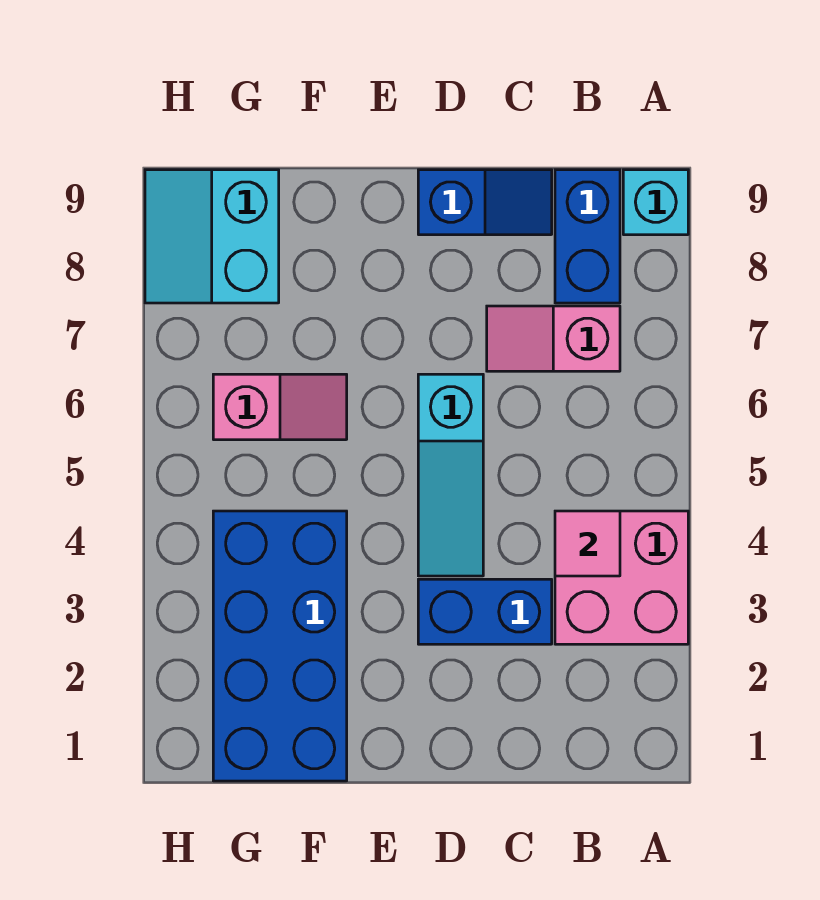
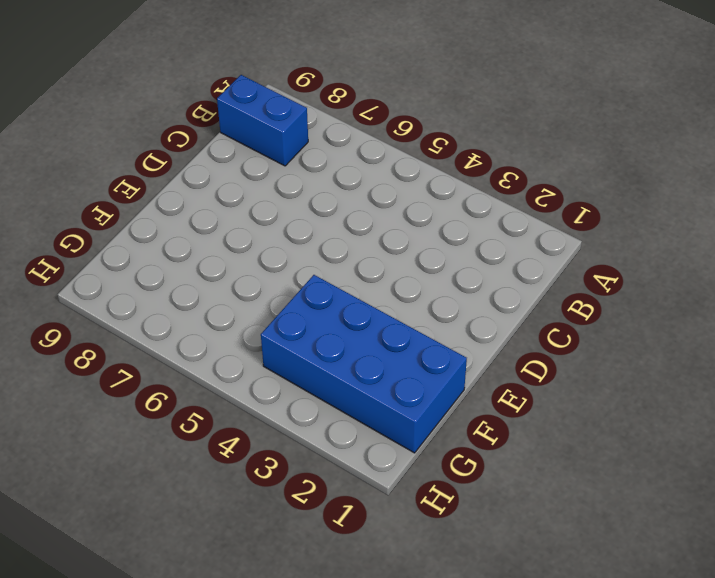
none -> pink brick A3:B4 level 1
none -> cyan brick A9 level 1

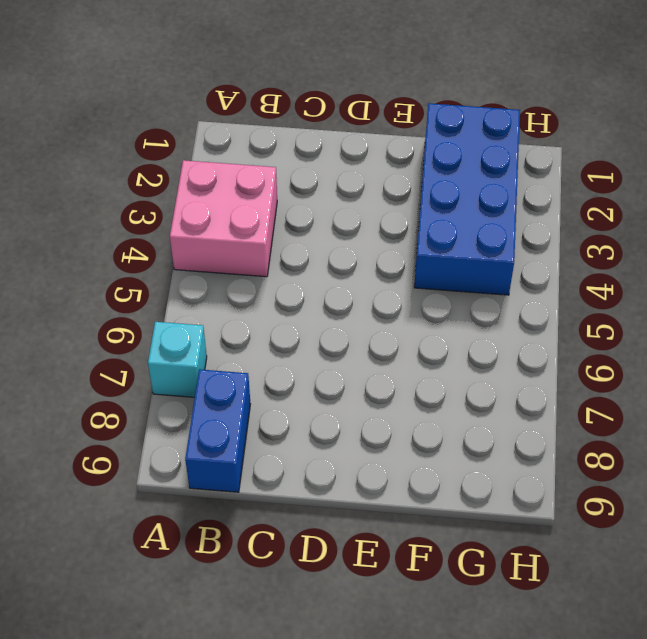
cyan brick A7 level 1 -> cyan brick A9 level 1
none -> pink slope B7:C7 level 1 top B
none -> blue brick C3:D3 level 1

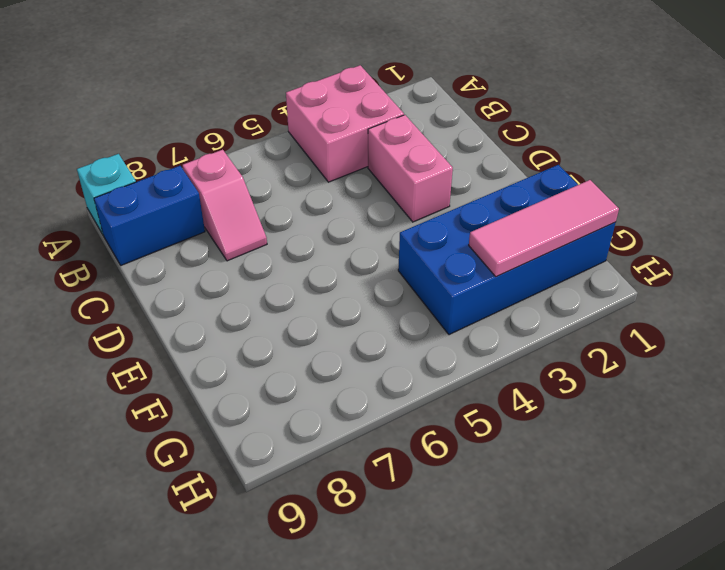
pink brick C3:D3 level 1 -> blue brick C3:D3 level 1
pink tile G1:G3 level 2 -> none
none -> blue slope C9:D9 level 1 top D
none -> cyan slope D4:D6 level 1 top 6

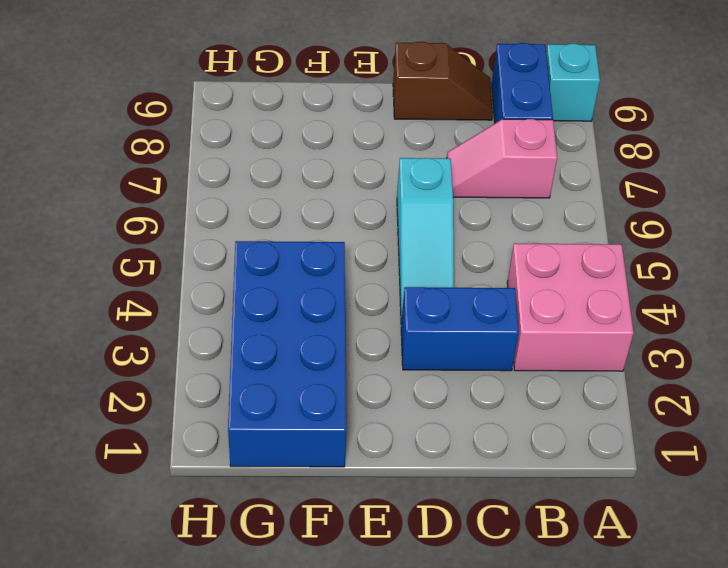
brown slope C9:D9 level 1 top D -> blue slope C9:D9 level 1 top D
none -> pink slope F6:G6 level 1 top G
none -> cyan slope G8:H9 level 1 top G

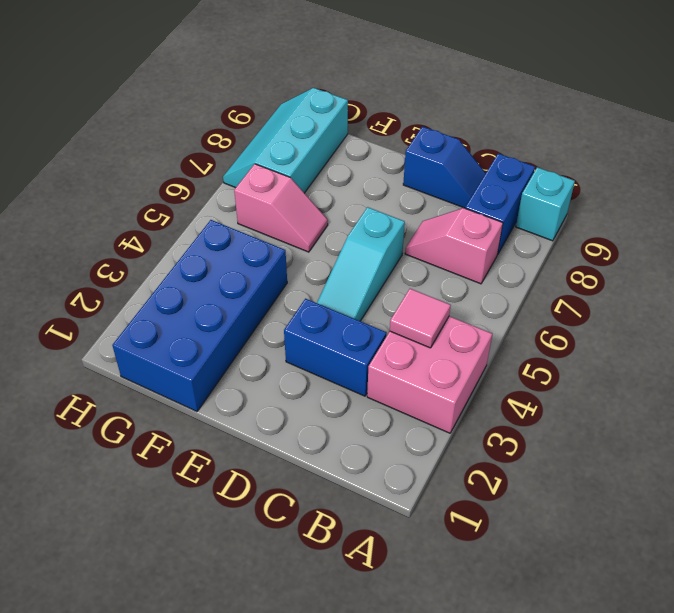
cyan slope G7:H9 level 1 top G -> cyan slope G8:H9 level 1 top G

